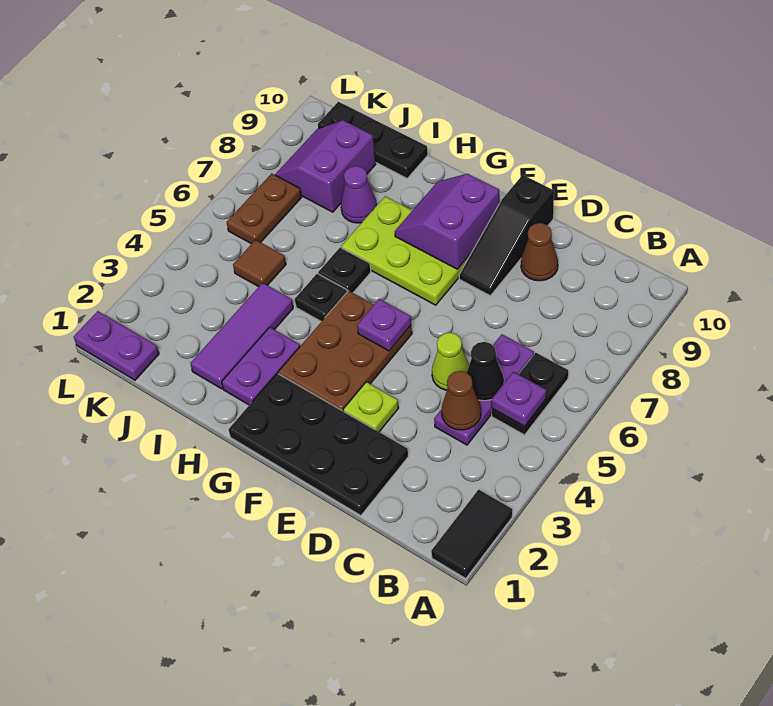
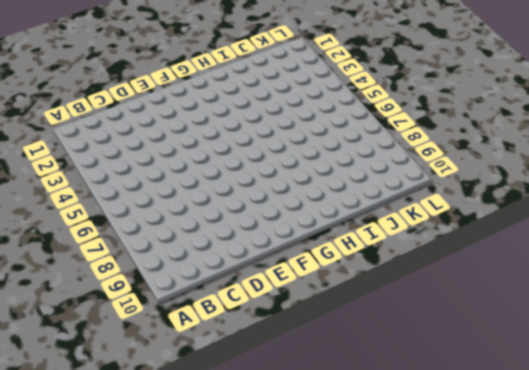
none -> black tile A1:A2 level 1
none -> black plate B5:B6 level 1
none -> purple plate C4:C6 level 1

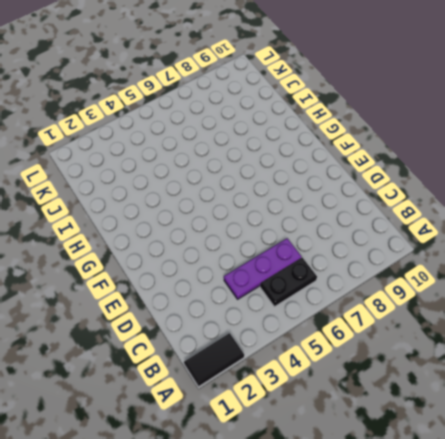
none -> black plate D1:G2 level 1
none -> lime cone D5 level 1
none -> brown cone D9 level 1

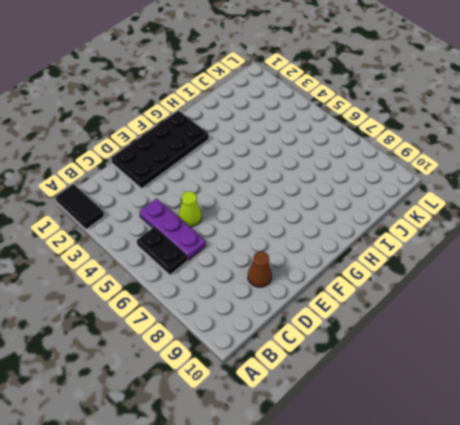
none -> lime plate E3 level 1
none -> black slope E8:E10 level 1 top 10
none -> brown plate F3:G5 level 1

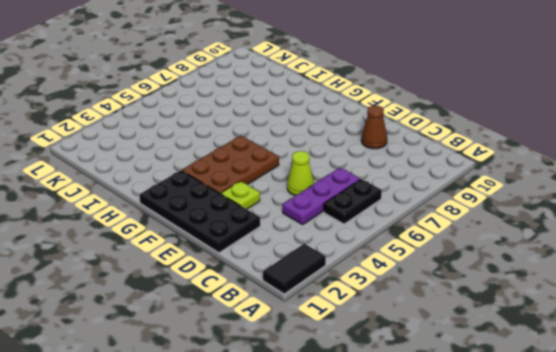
none -> black slope E8:E10 level 1 top 10
none -> lime plate F7:H8 level 1
none -> purple plate H2:H3 level 1

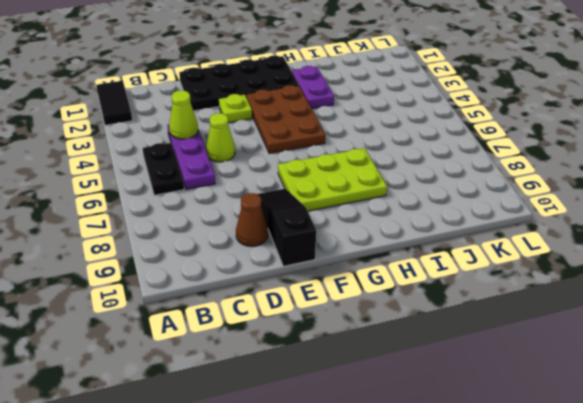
lime cone C4 level 2 -> brown cone C4 level 2
none -> black plate H5 level 1
none -> black plate H6 level 1
none -> purple tile I2:I4 level 1

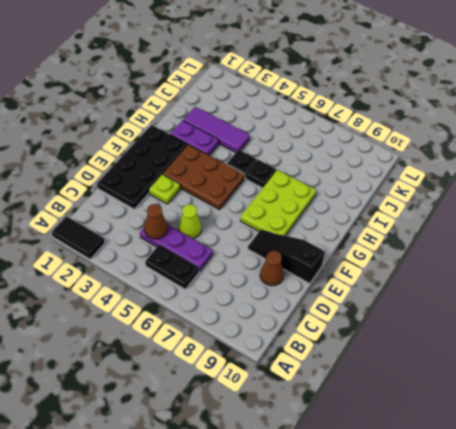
none -> purple cone I8 level 1
none -> black plate I10:K10 level 1
none -> brown tile J5 level 1

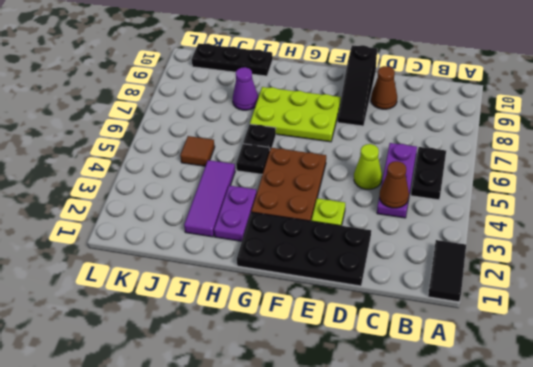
none -> purple slope J8:K9 level 1 top J
none -> purple plate K1:L1 level 1
none -> brown plate K6:K7 level 1

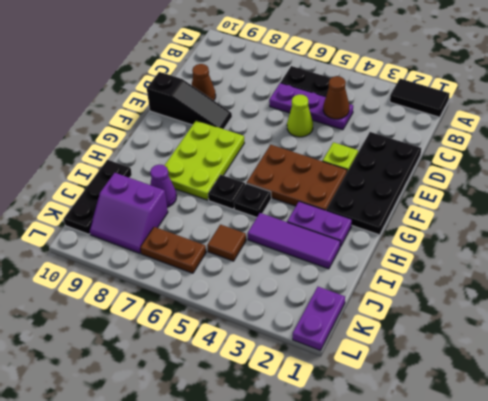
none -> purple plate B5 level 2
none -> black cone C5 level 2
none -> purple plate F5 level 2

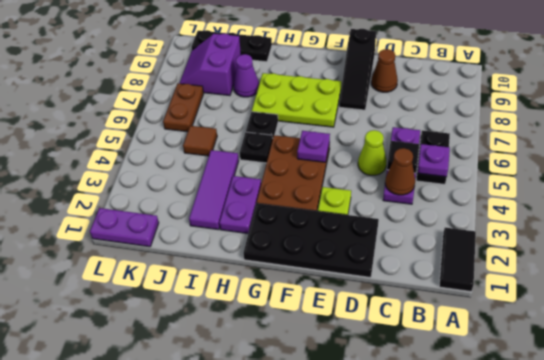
black tile C5 level 2 -> black cone C5 level 2
none -> purple slope F8:G9 level 2 top F

